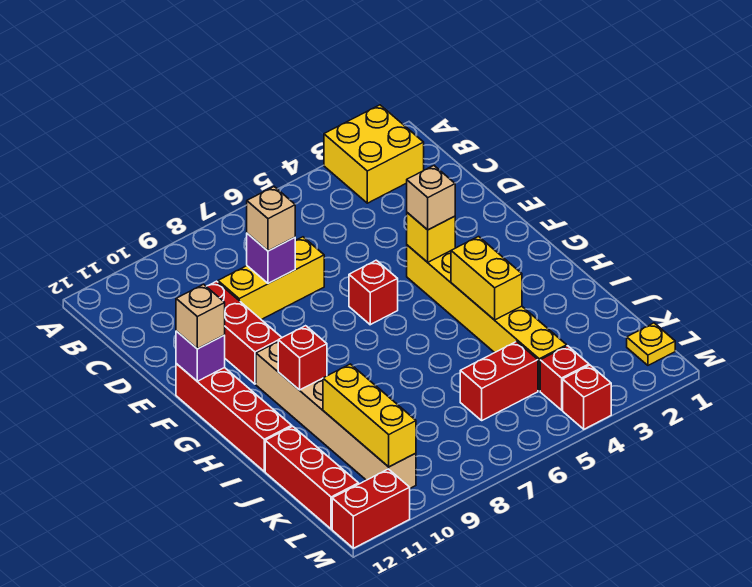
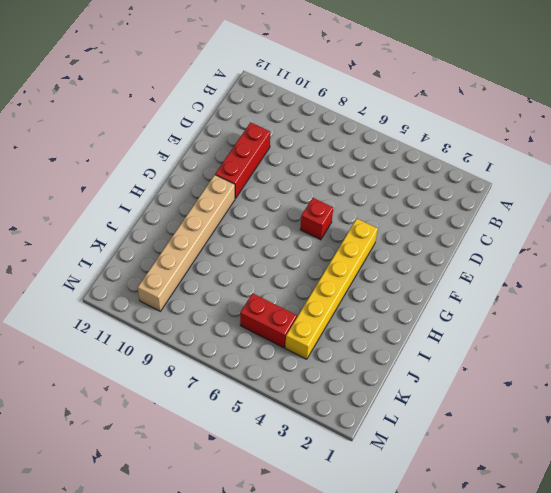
none -> yellow brick A2:B3 level 1
none -> yellow brick D7:D9 level 1
none -> red brick F12:I12 level 1

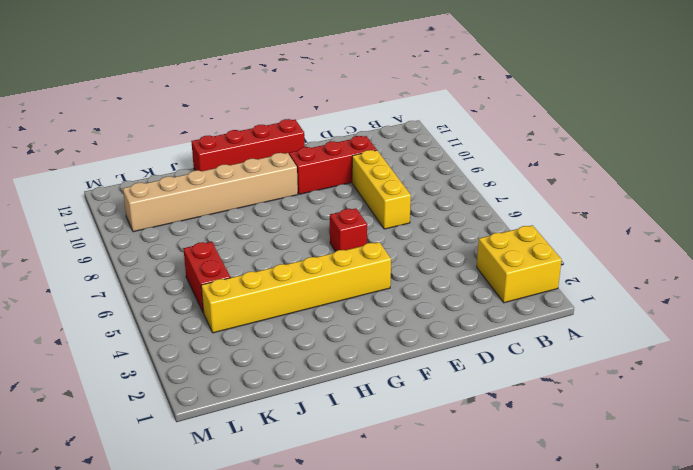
none -> red brick J12:L12 level 1
none -> yellow plate L1 level 1
none -> red brick L4 level 1

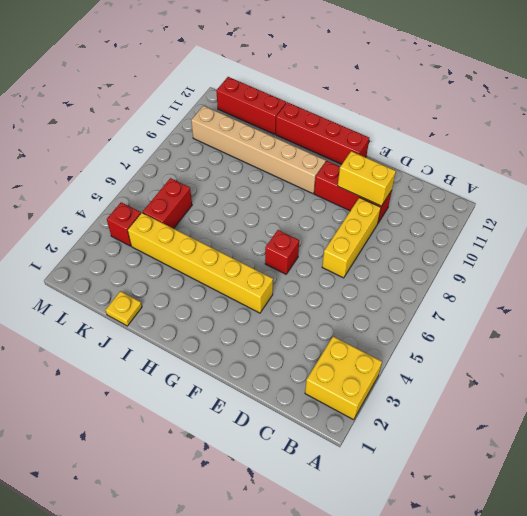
yellow brick D10:E10 level 2 -> yellow brick H4:I4 level 2
yellow plate J1 level 1 -> yellow plate L1 level 1
none -> red brick M4 level 1
none -> red brick M11:M12 level 1
none -> purple brick D8 level 2

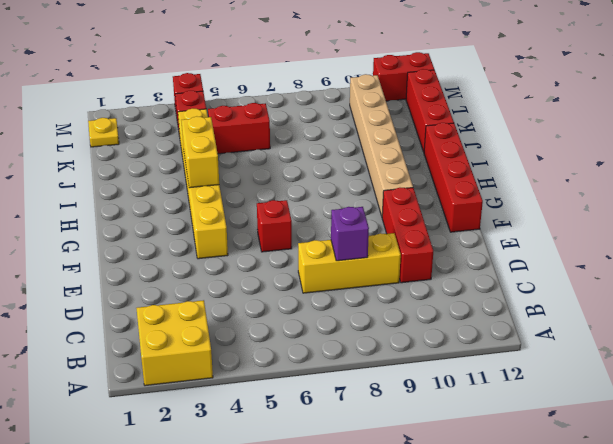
none -> yellow brick F4 level 2
none -> purple brick F12 level 2
none -> red brick H10 level 2

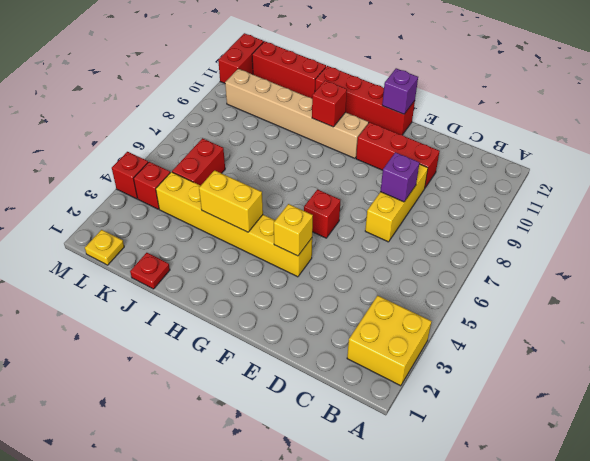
red plate J1 level 1 -> none
none -> yellow brick J10:L10 level 2
none -> tan brick D8 level 3
none -> tan brick F4 level 3

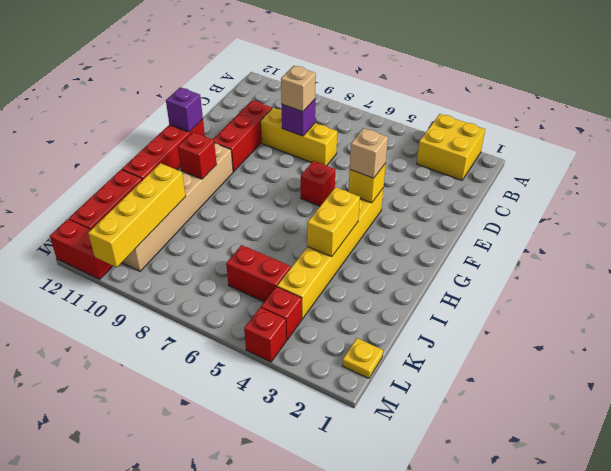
yellow brick J10:M10 level 2 -> yellow brick J10:L10 level 2
none -> tan brick F12 level 3

